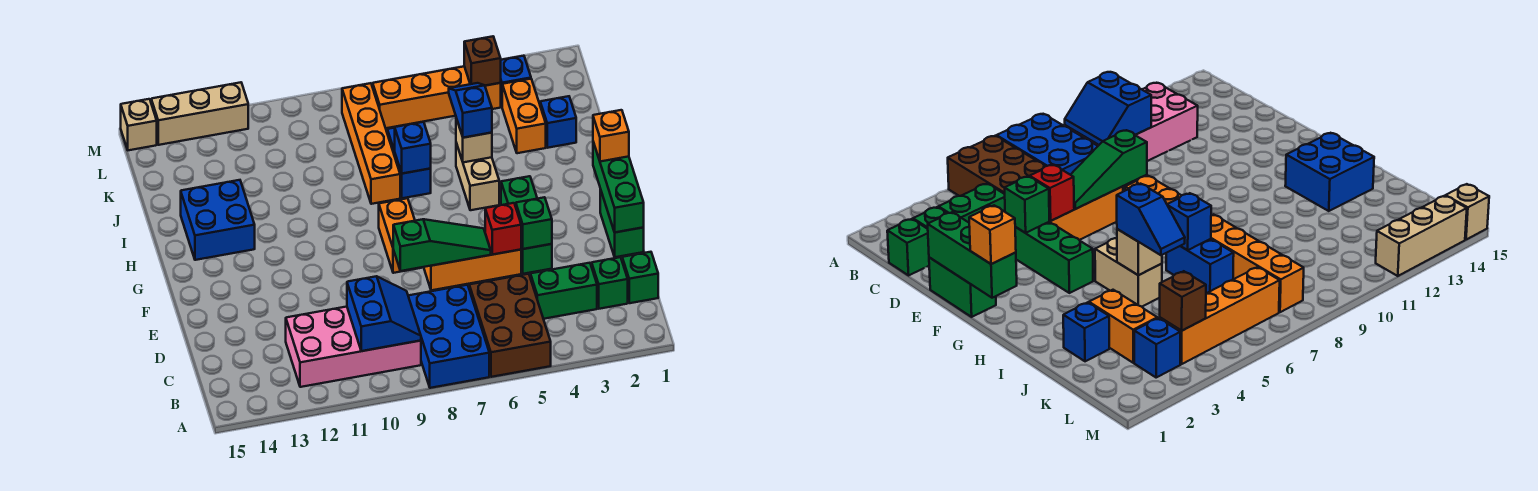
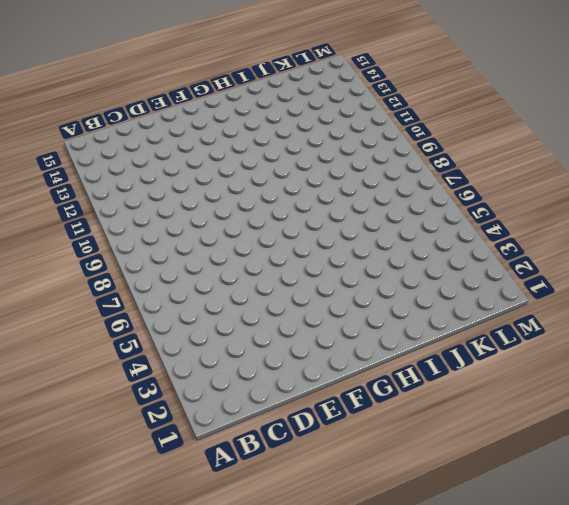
none -> brown brick A5:C6 level 1
none -> blue brick A7:C8 level 1
none -> pink brick B9:C12 level 1
none -> green brick C1 level 1

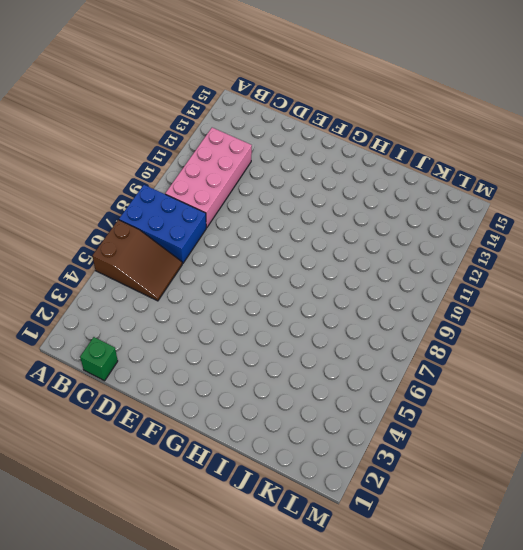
brown slope A5:C6 level 1 top A -> brown brick A5:C6 level 1
none -> green brick C2 level 1
none -> green brick C3:C4 level 1
none -> green brick E1:F1 level 1
none -> green brick E4:G4 level 1

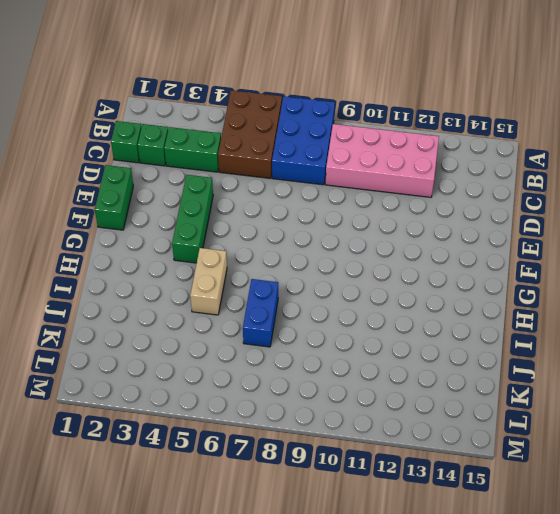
none -> orange brick E5:E7 level 1
none -> orange brick F8:G8 level 1
none -> blue brick H13:I14 level 1
none -> orange brick I8:L8 level 1

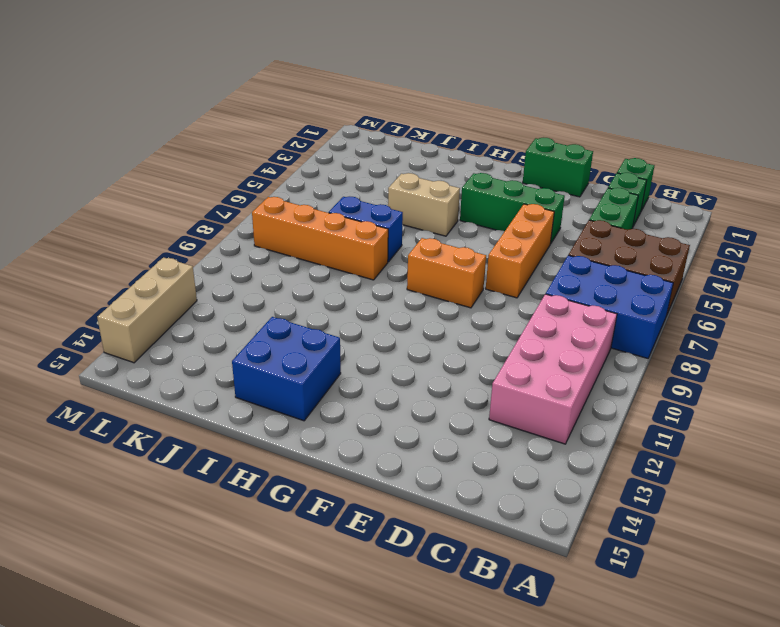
none -> blue brick J2 level 1
none -> orange brick J3:K3 level 1
none -> blue brick L3 level 1
none -> orange brick L4:L7 level 1

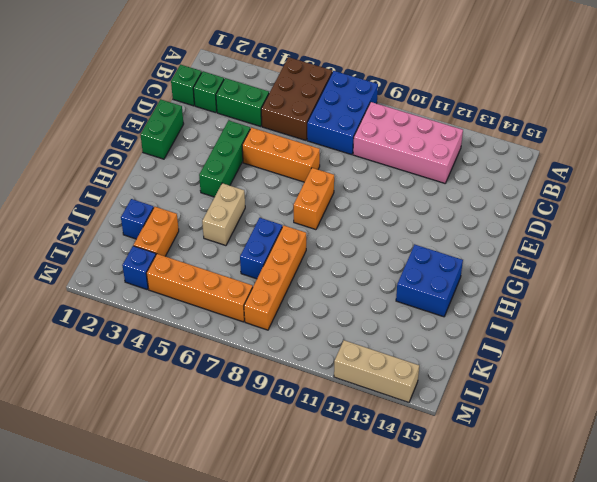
none -> tan brick M15 level 1
none -> blue slope B9:C10 level 2 top 10
none -> green brick E1:G1 level 2
none -> green brick E4 level 2

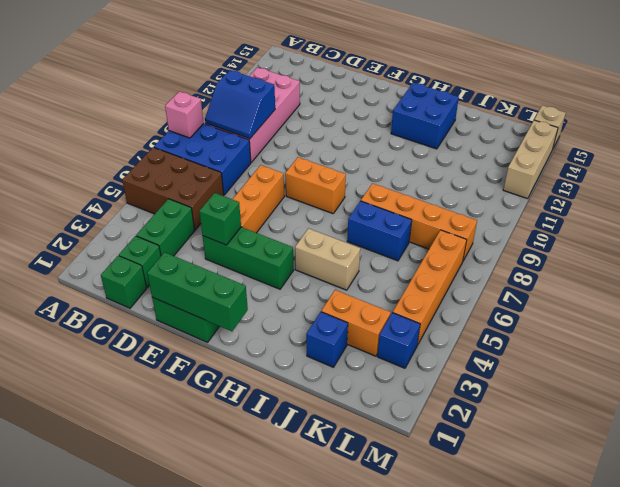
pink brick A8 level 2 -> none
none -> red brick E5 level 2
none -> green slope E6:E8 level 2 top 8
none -> tan brick I5 level 2
none -> blue brick I7 level 2

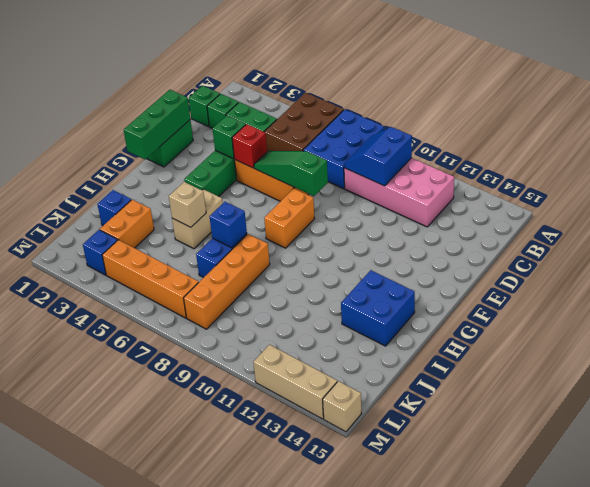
none -> brown brick L4 level 2
none -> orange brick G1 level 3
none -> blue slope I5:J5 level 3 top I

